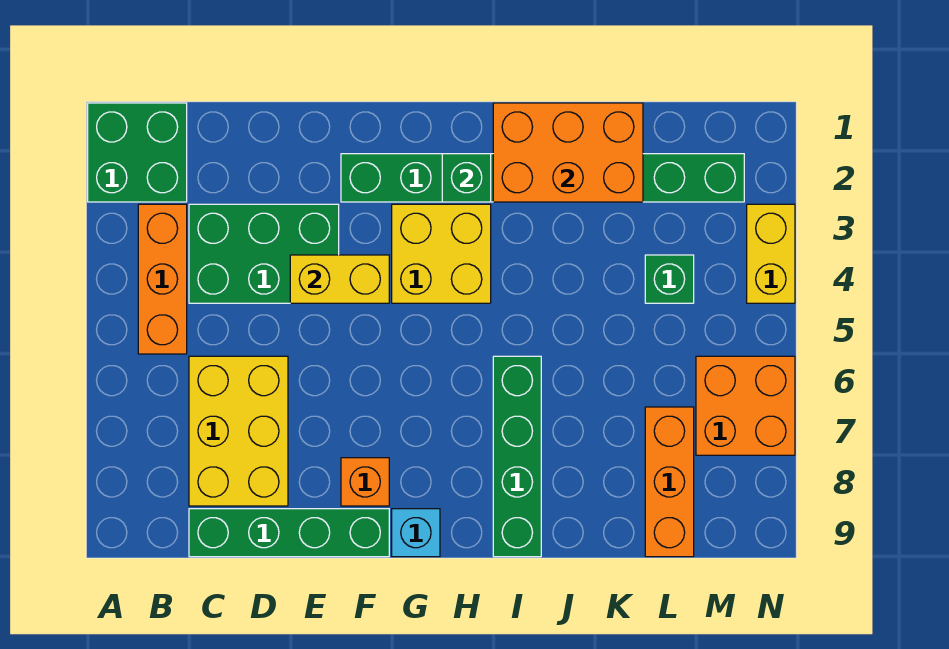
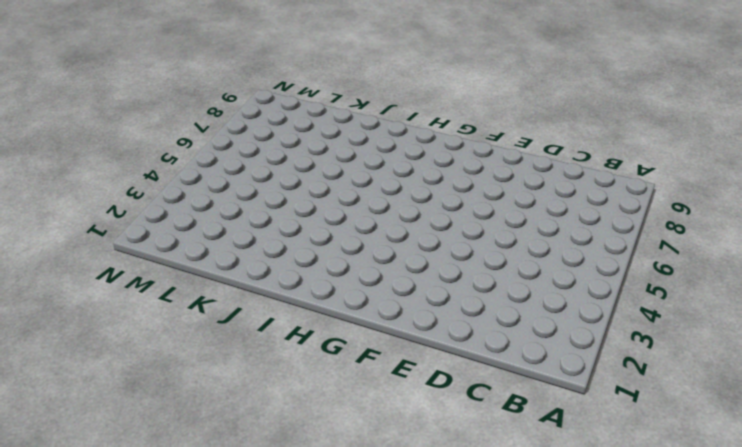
none -> green brick A1:B2 level 1
none -> orange brick B3:B5 level 1
none -> green brick C3:E4 level 1

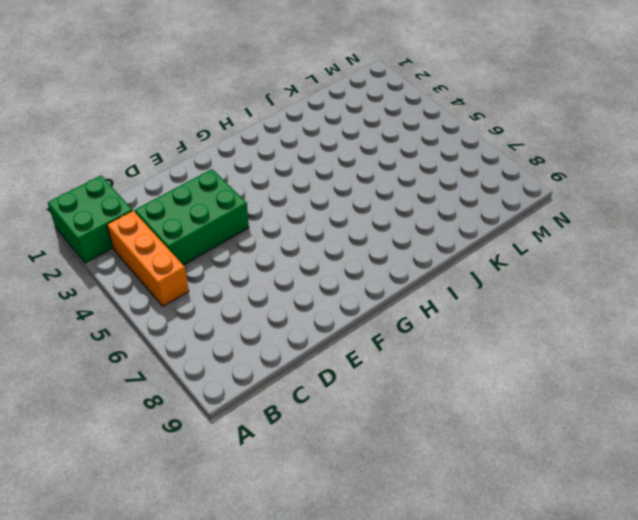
none -> yellow brick C6:D8 level 1
none -> green brick C9:F9 level 1
none -> green brick F2:M2 level 1

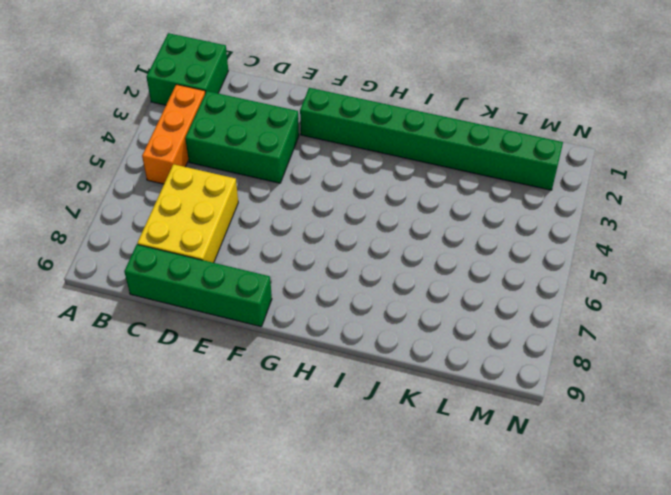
none -> orange brick F8 level 1
none -> yellow brick G3:H4 level 1
none -> cyan brick G9 level 1

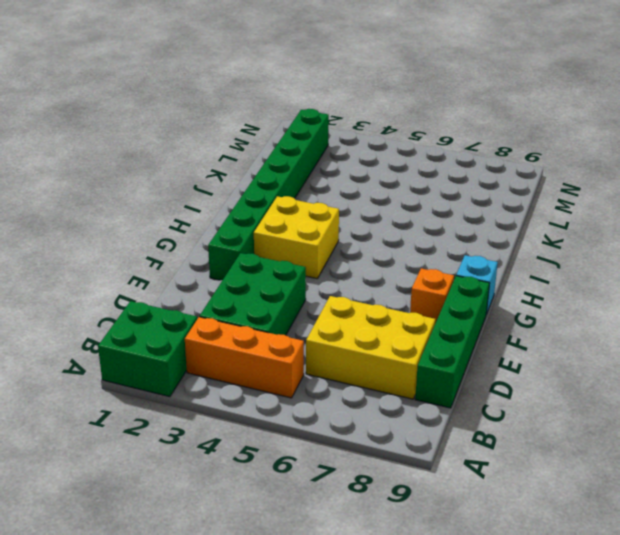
none -> green brick I6:I9 level 1
none -> green brick L4 level 1
none -> orange brick L7:L9 level 1

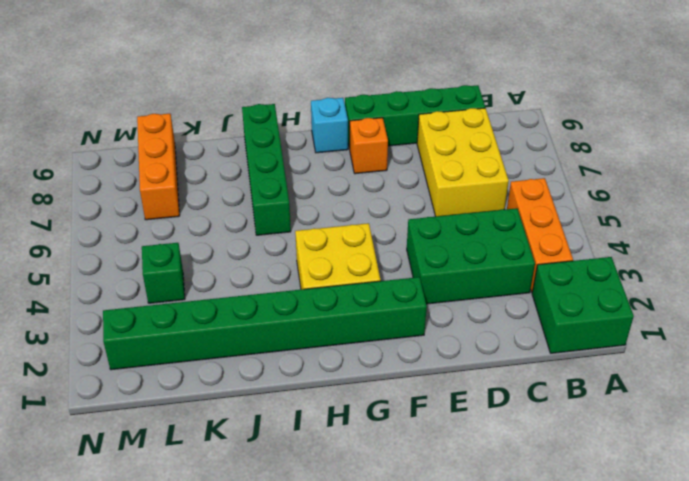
none -> orange brick M6:N7 level 1
none -> yellow brick N3:N4 level 1
none -> yellow brick E4:F4 level 2

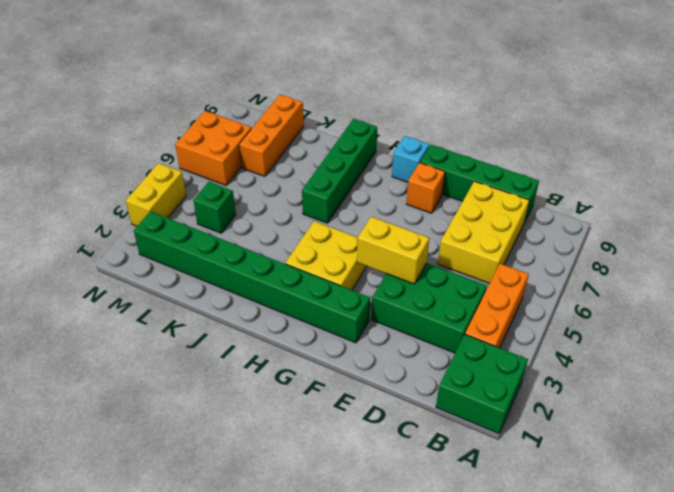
none -> green brick H2 level 2
none -> orange brick I1:K2 level 2

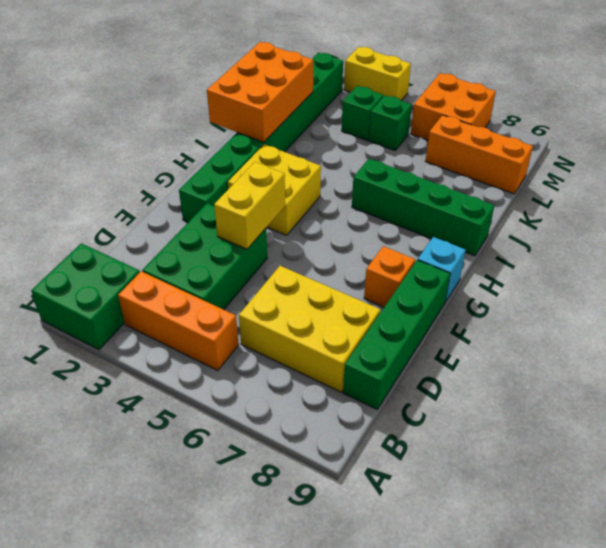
green brick L5 level 1 -> green brick H2 level 2

